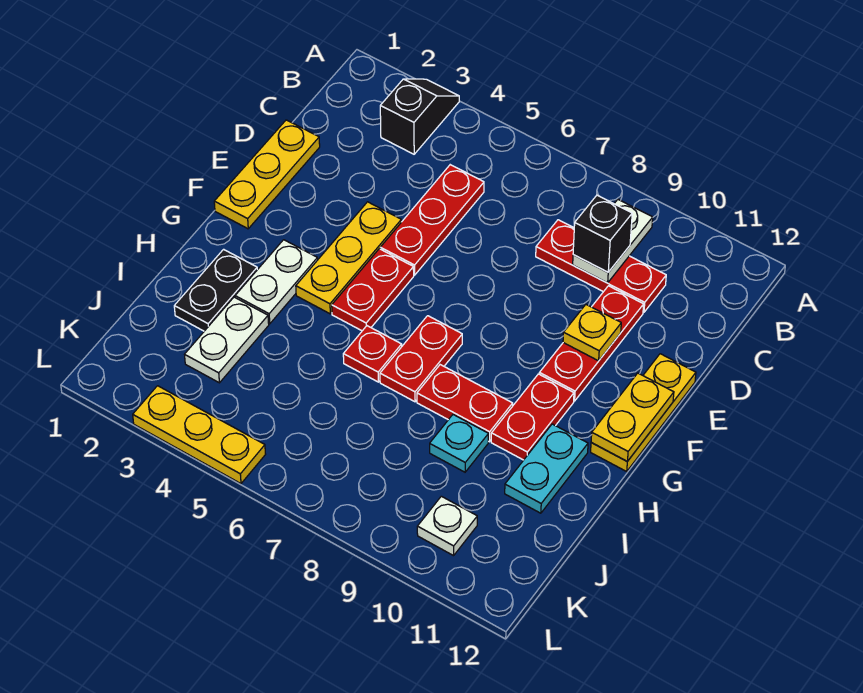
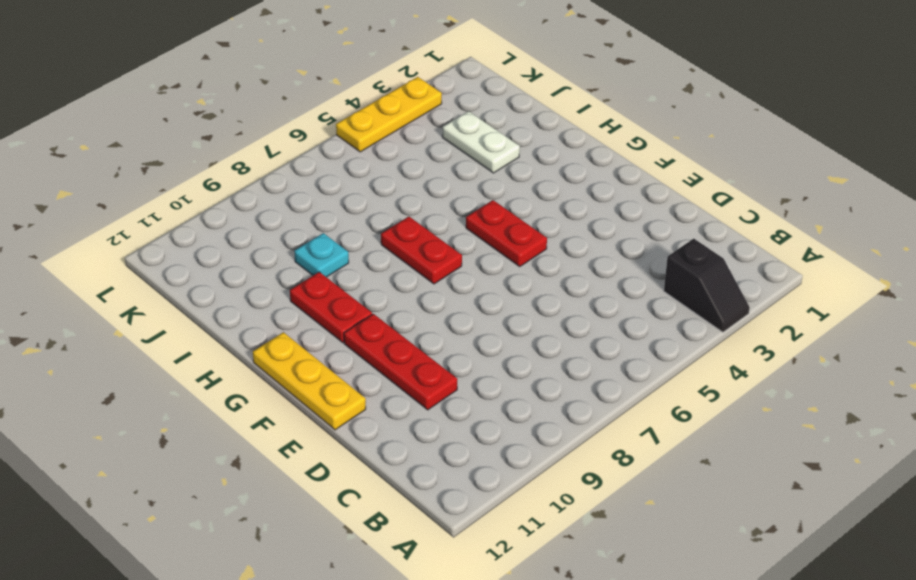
none -> red plate C5:E5 level 1
none -> red plate C8:C10 level 1
none -> yellow plate D1:F1 level 1

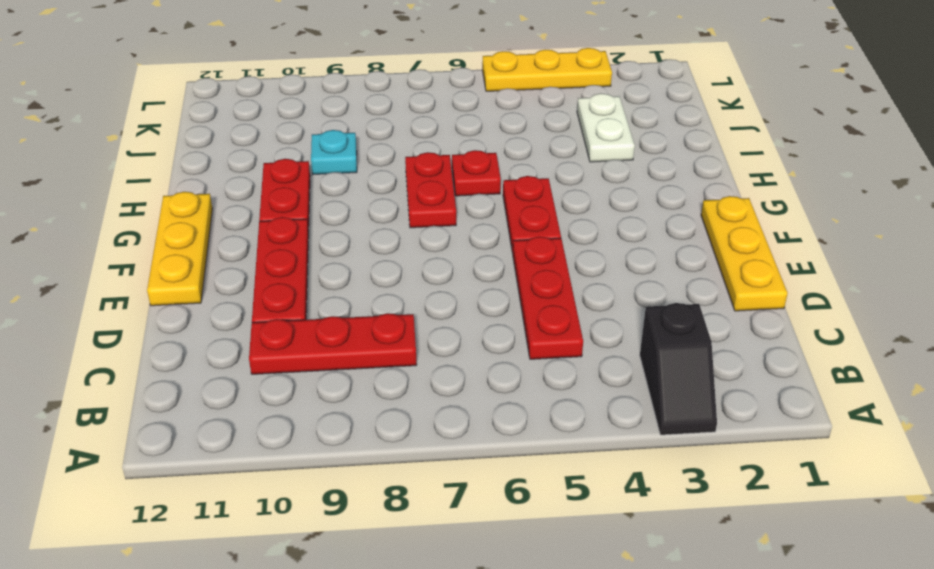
none -> yellow plate E4:G4 level 1
none -> white plate G3:H3 level 1
none -> black plate H2:I2 level 1

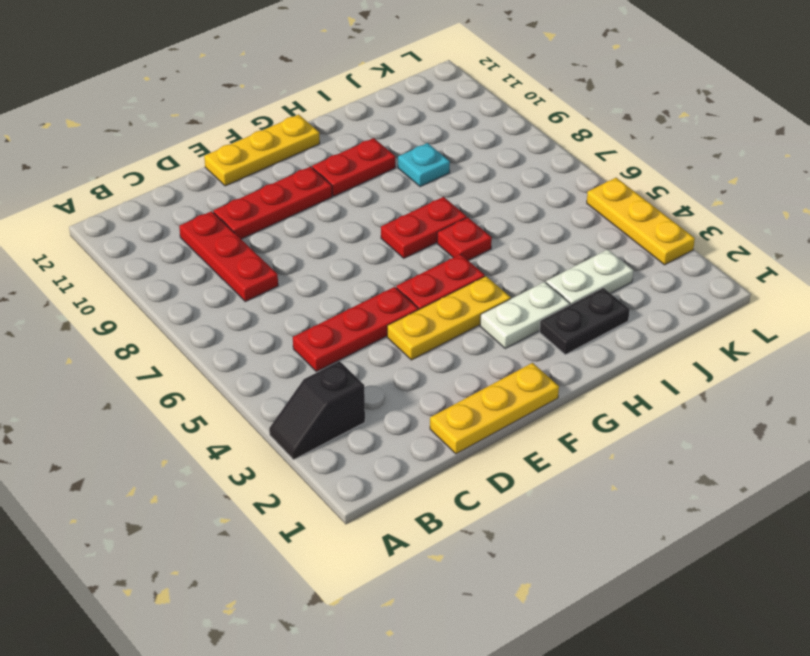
none -> red plate H8:H9 level 1
none -> cyan plate H11:I11 level 1
none -> white plate K10 level 1

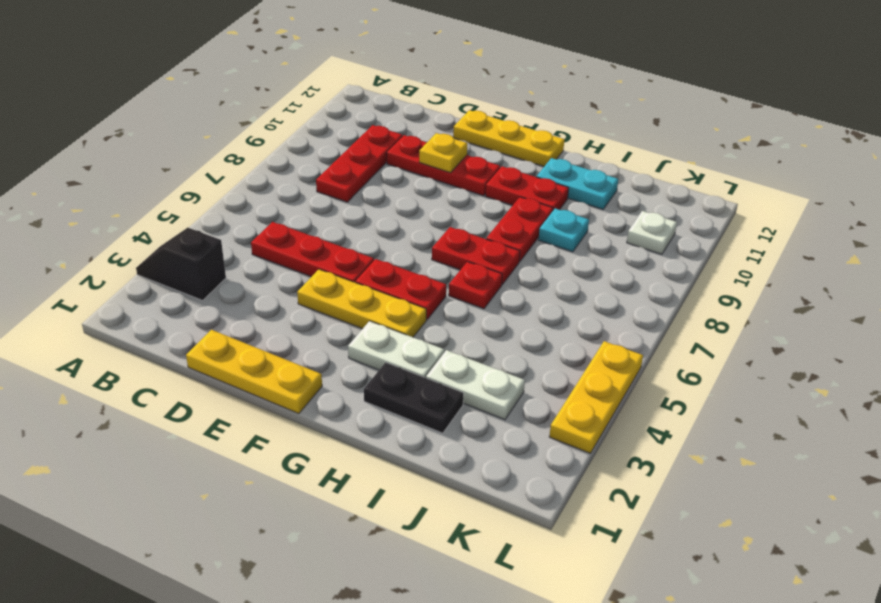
none -> white plate B9:C9 level 2
none -> yellow plate F12:G12 level 2
none -> black brick C9 level 3

